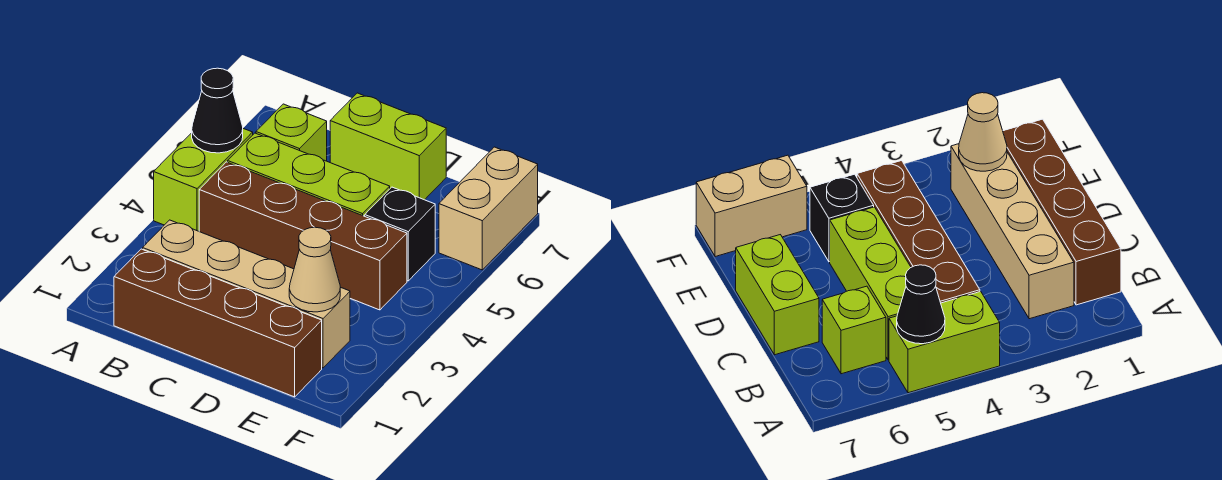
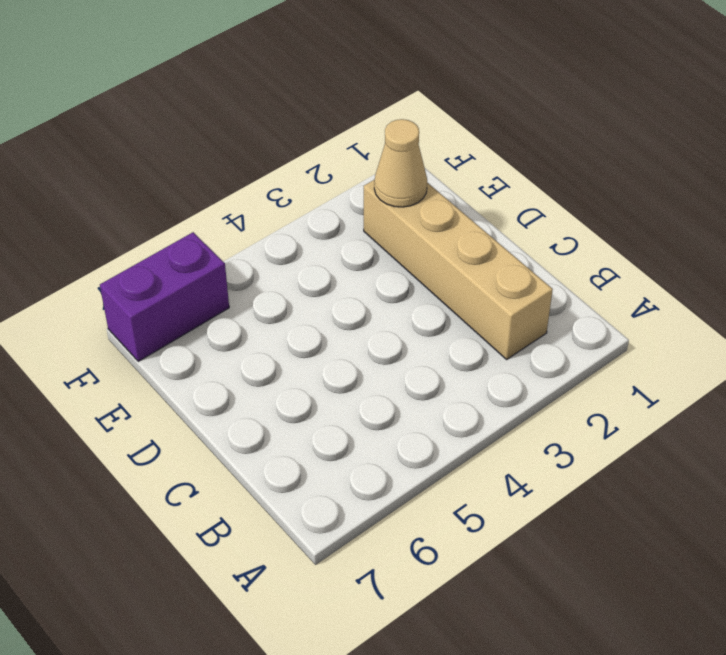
purple brick F6:F7 level 1 -> tan brick F6:F7 level 1
none -> lime brick A4:A5 level 1
none -> brown brick B1:E1 level 1

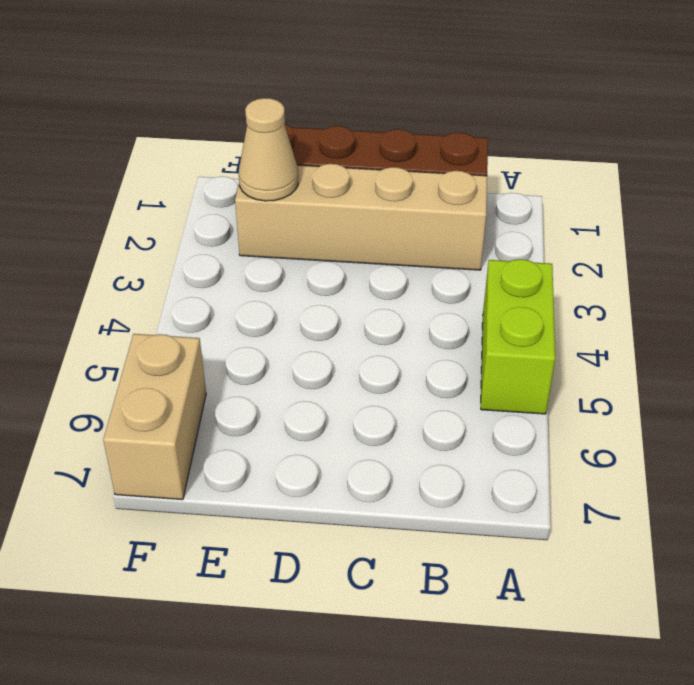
none -> brown brick B4:E4 level 1
none -> lime brick B5:D5 level 1

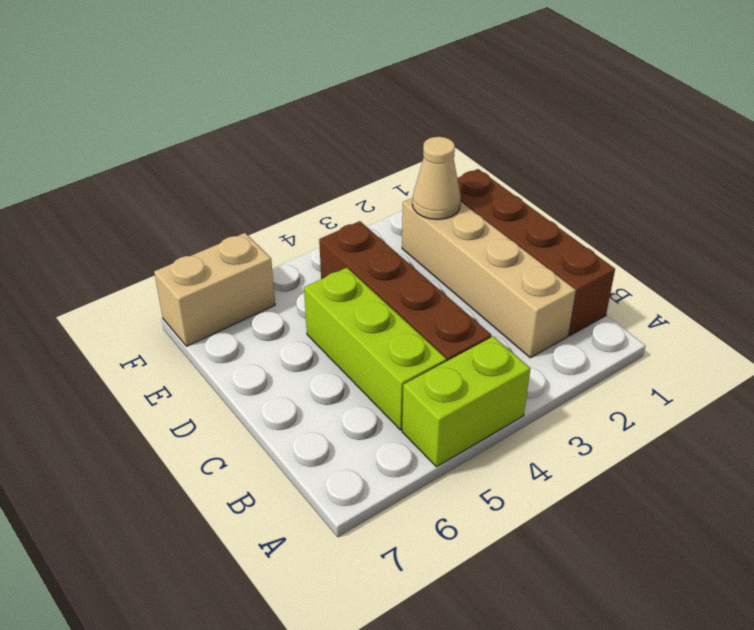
none -> lime brick B6 level 1
none -> lime brick C7:D7 level 1

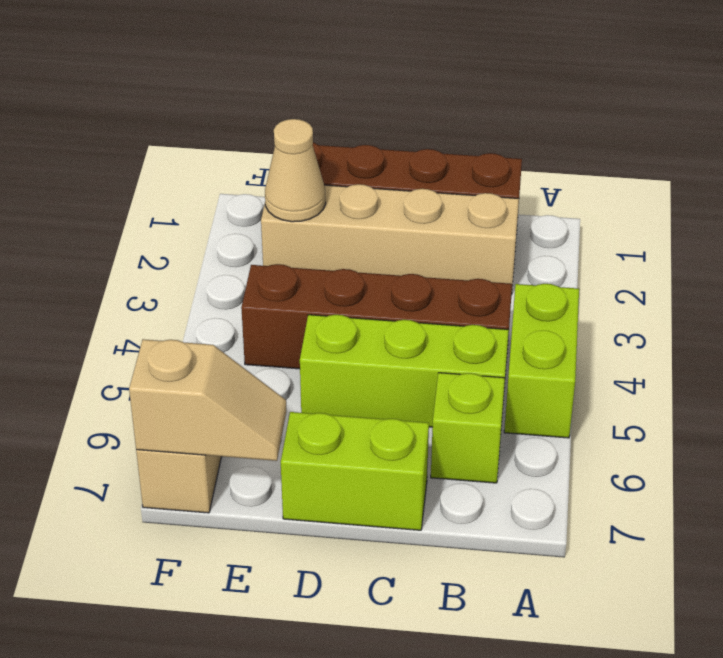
tan slope E7:F7 level 2 top F -> none
none -> black brick E5 level 1
none -> black cone A5 level 2

